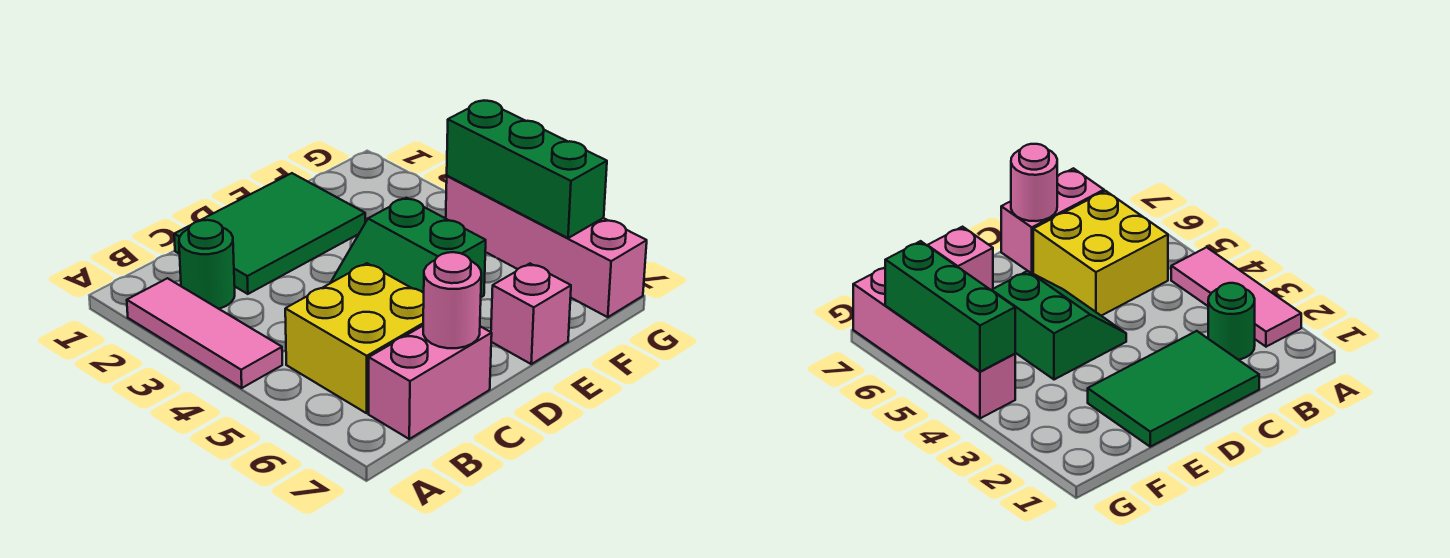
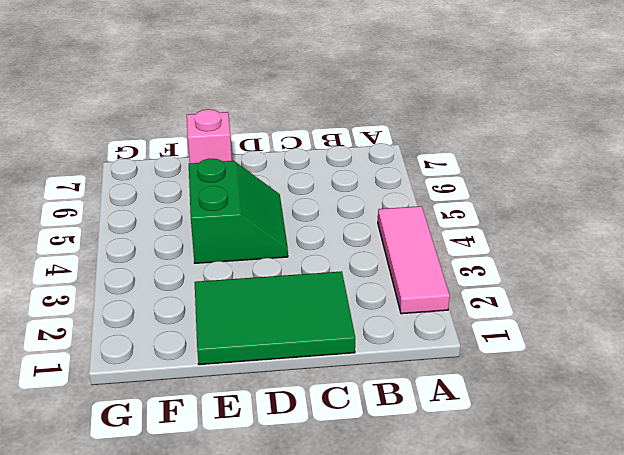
none -> green round brick B2 level 1
none -> yellow brick B5:C6 level 1

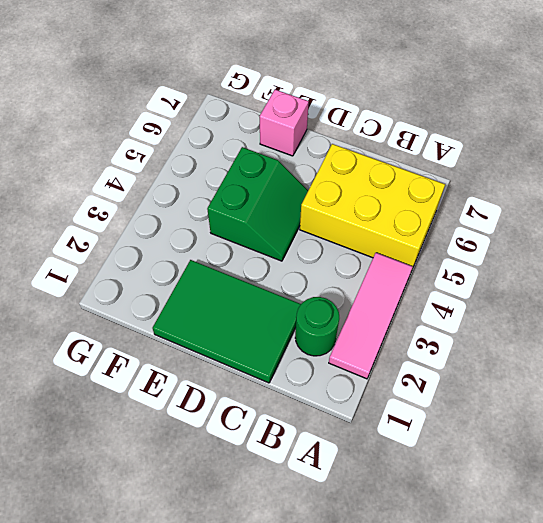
yellow brick A5:C6 level 1 -> yellow brick B5:C6 level 1
none -> pink brick B7:C7 level 1
none -> pink brick G4:G7 level 1

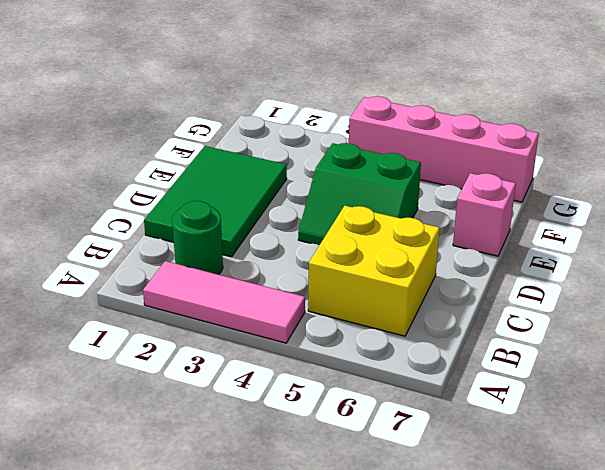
none -> pink brick B7:C7 level 1
none -> pink round brick C7 level 2

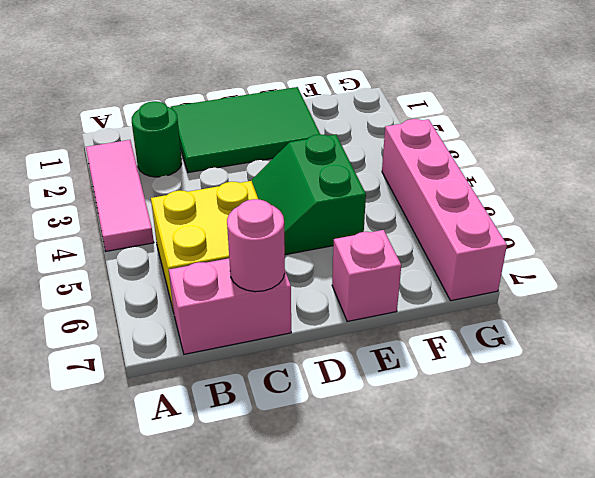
none -> green brick G4:G6 level 2

